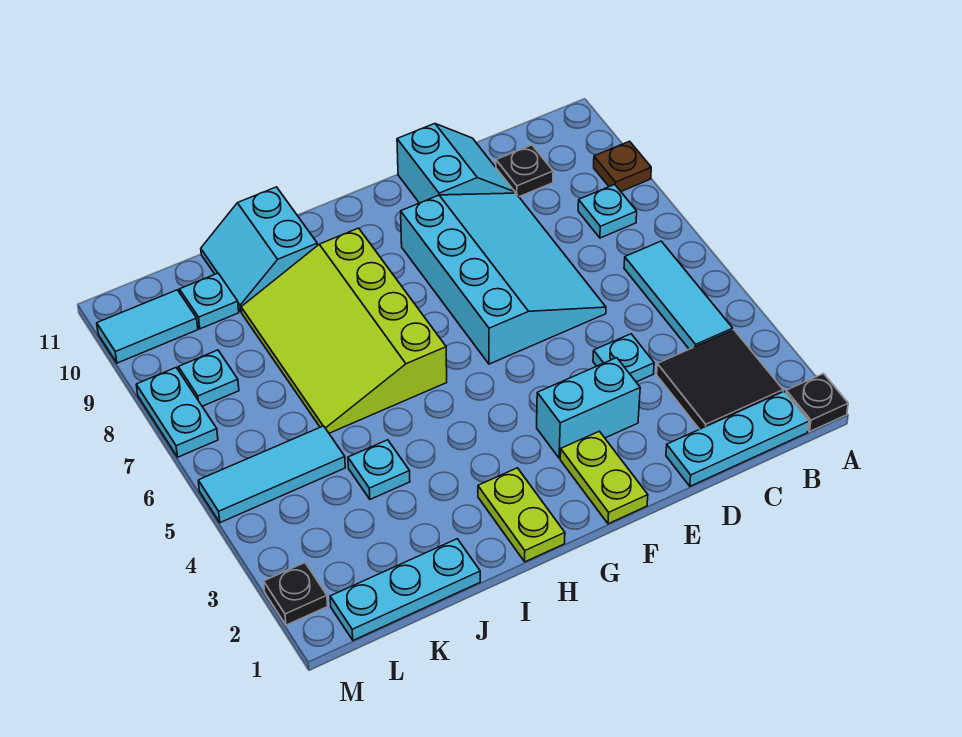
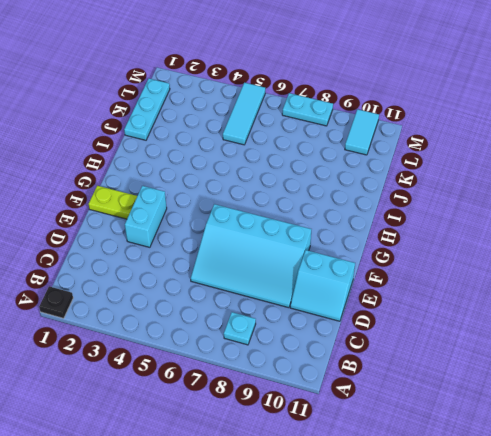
none -> brown plate A9 level 1
none -> cyan plate B1:D1 level 1
none -> black tile B2:C3 level 1

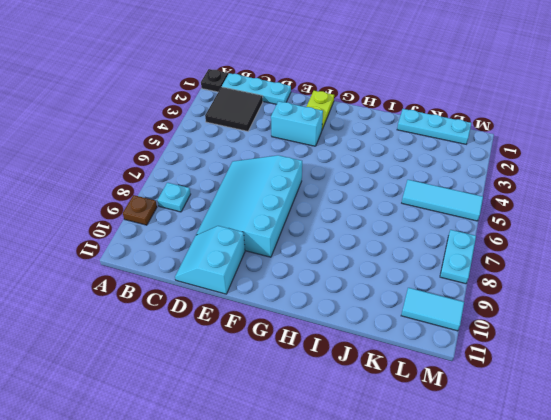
none -> cyan tile B4:B6 level 1
none -> black plate C10 level 1
none -> cyan plate D4 level 1

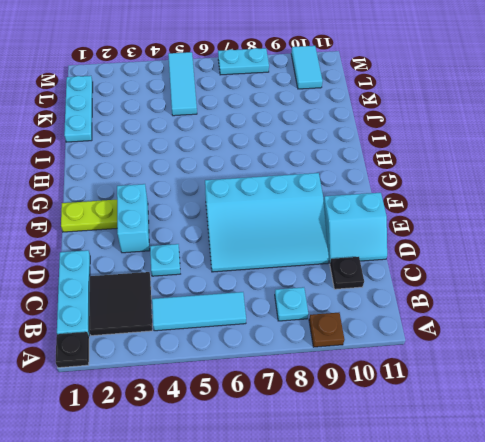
none -> lime plate H1:H2 level 1
none -> lime slope H6:J9 level 1 top H
none -> cyan slope I10:J11 level 1 top I

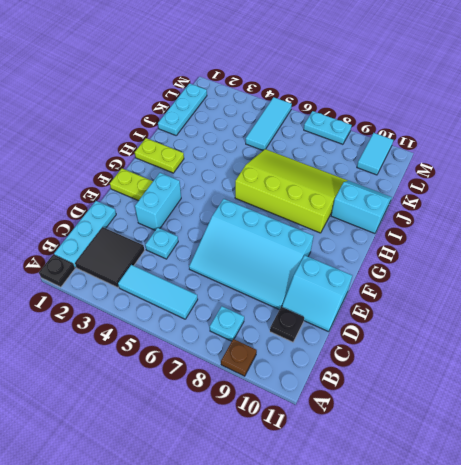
none -> cyan plate J4 level 1
none -> cyan plate K10 level 1
none -> cyan plate L8 level 1

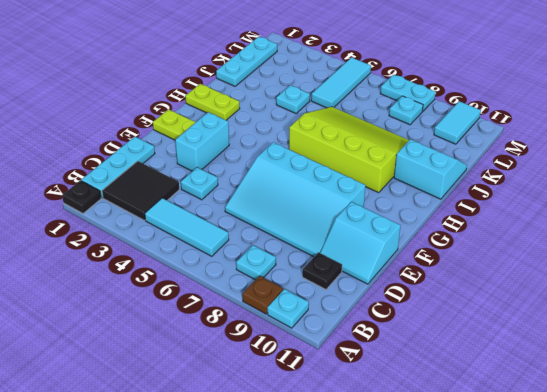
cyan plate A10 level 1 -> cyan plate K10 level 1
none -> black plate M2 level 1

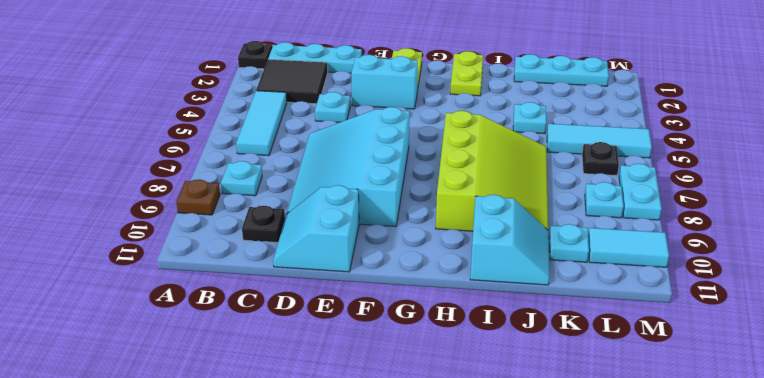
black plate L6 level 1 -> black plate M2 level 1

